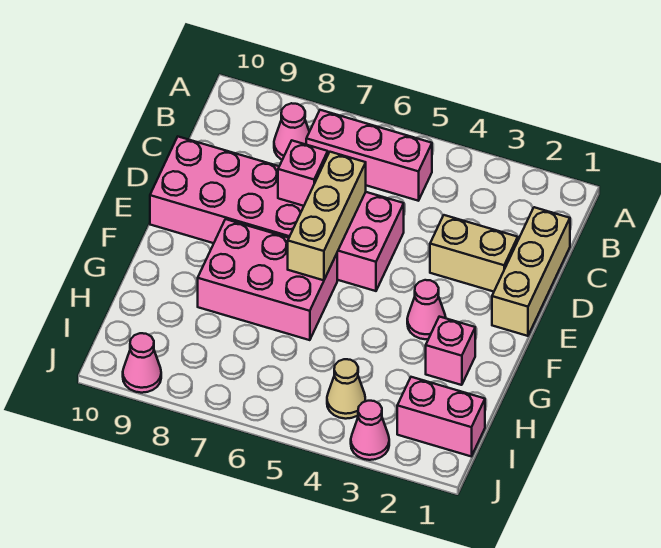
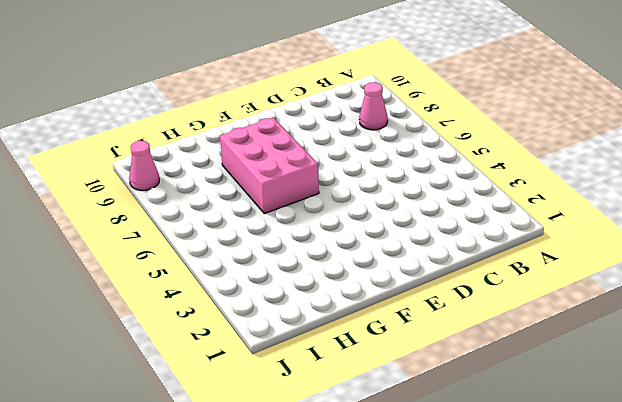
none -> pink brick B5:B7 level 1
none -> tan brick C1:E1 level 1
none -> tan brick D2:D3 level 1

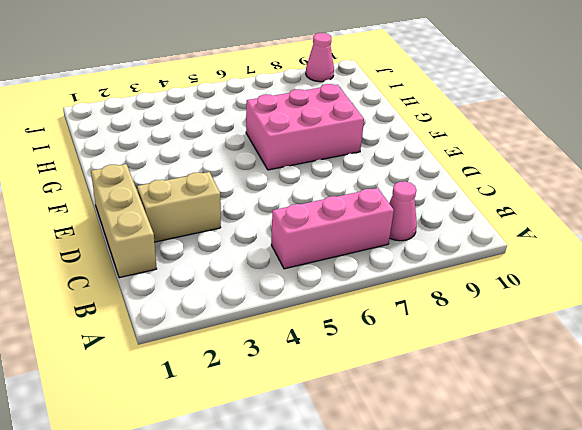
none -> pink brick D5:E10 level 1
none -> pink cone F3 level 1
none -> pink brick G2 level 1

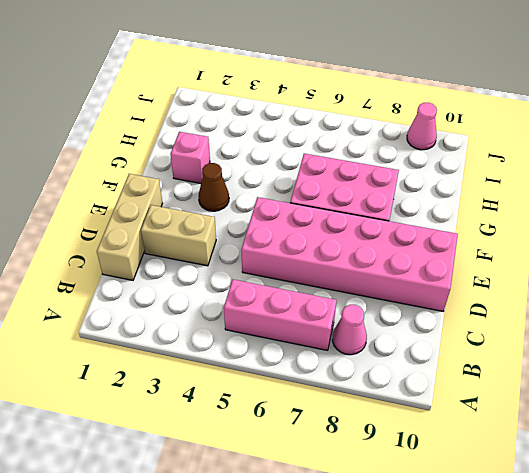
brown cone F3 level 1 -> pink cone F3 level 1
none -> pink brick I1:I2 level 1
none -> tan cone I4 level 1
none -> pink cone J3 level 1

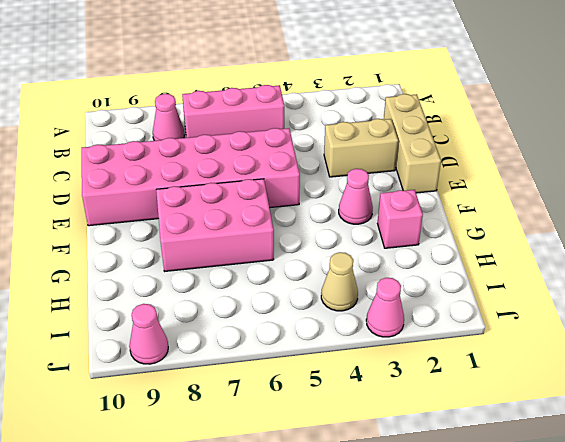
none -> pink brick I1:I2 level 1
none -> tan brick D6:F6 level 2
none -> pink brick D7 level 2

